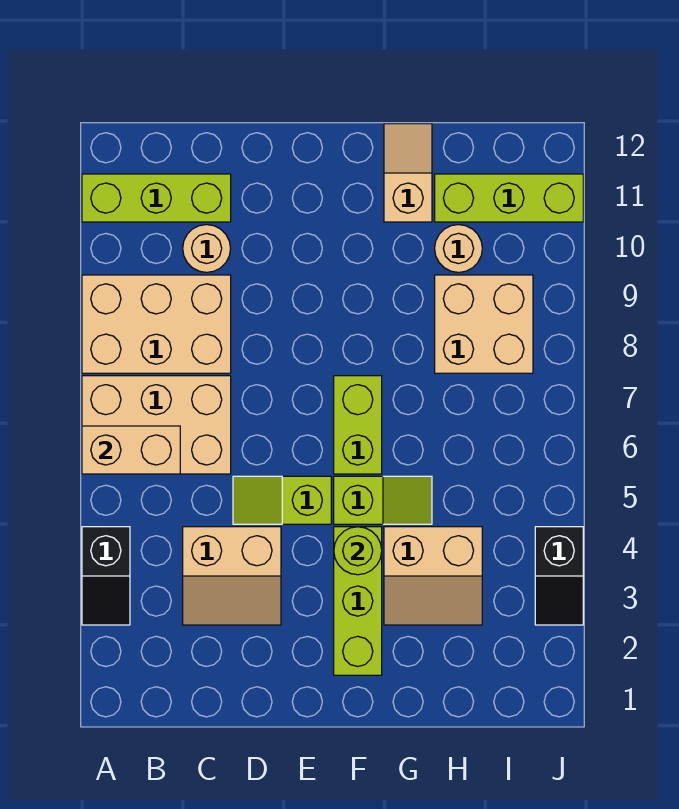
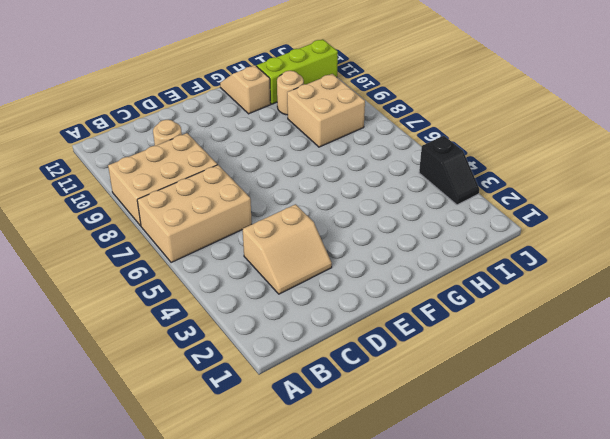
none -> black slope A3:A4 level 1 top 4
none -> lime brick A11:C11 level 1
none -> lime slope D5:E5 level 1 top E

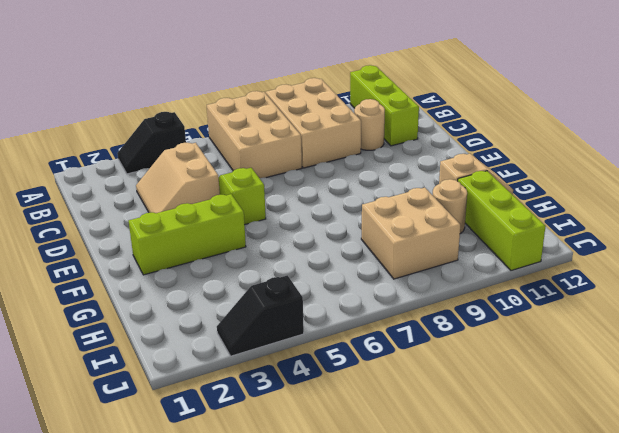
none -> lime slope F5:G5 level 1 top F
none -> lime brick F6:F7 level 1
none -> tan slope G3:H4 level 1 top 4

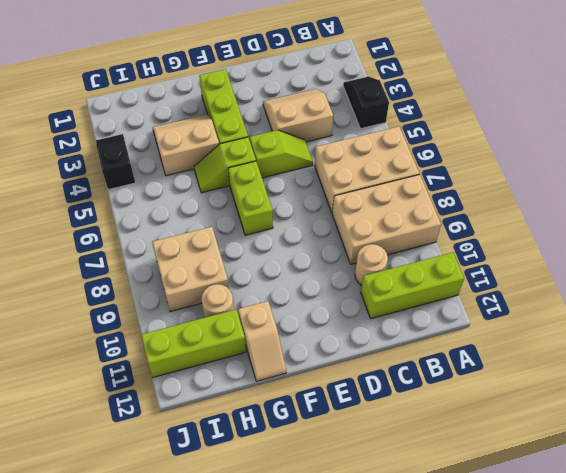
none -> tan brick A6:B6 level 2
none -> lime round brick F4 level 2

